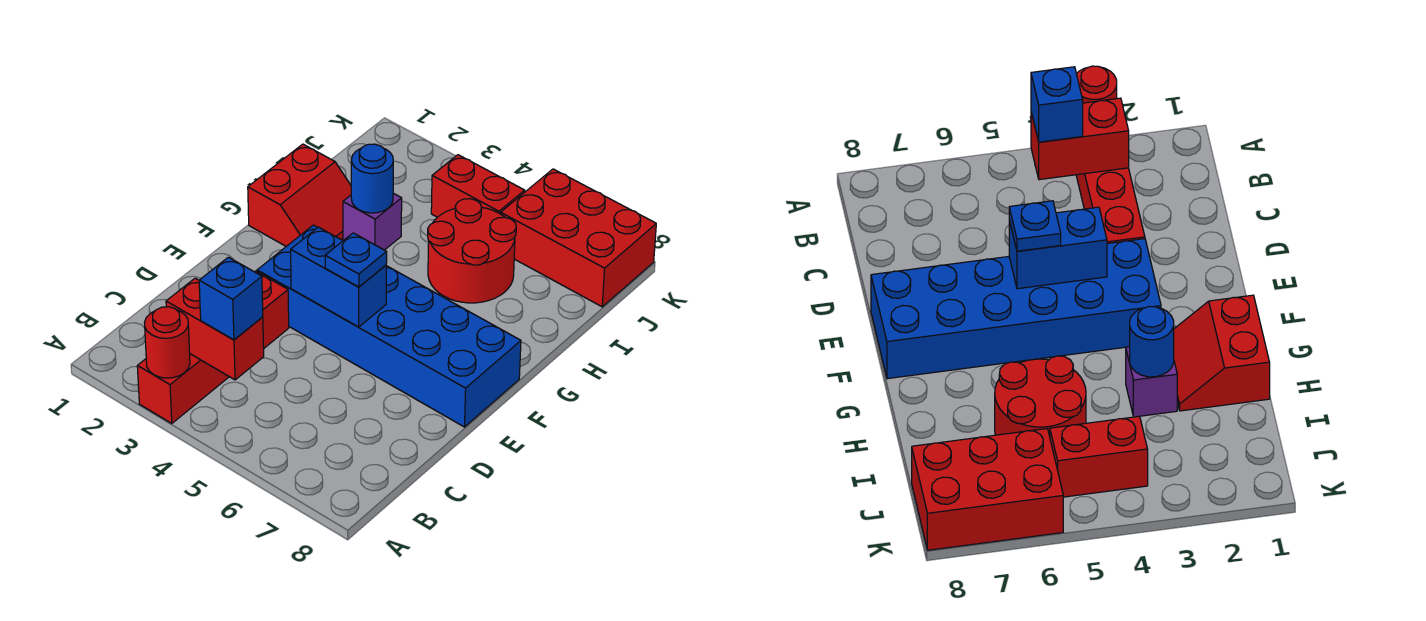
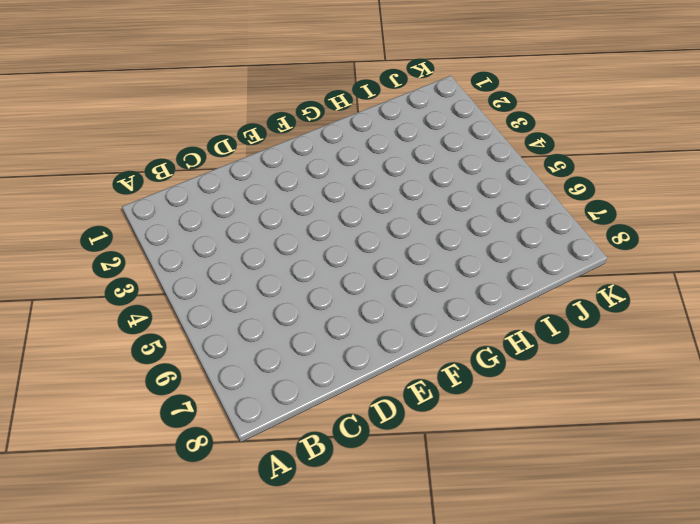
none -> red brick A3:D3 level 1
none -> blue brick E3:F8 level 1
none -> red slope G1:H2 level 1 top 1

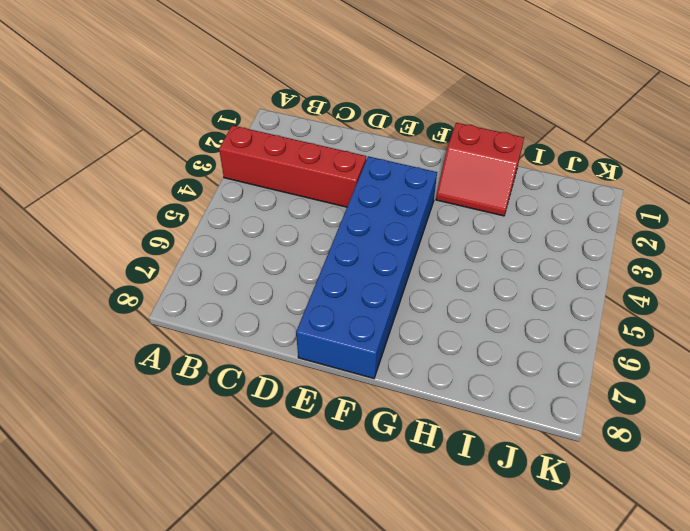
none -> purple brick H3 level 1
none -> red round brick H5:I6 level 1
none -> red brick J4:J5 level 1

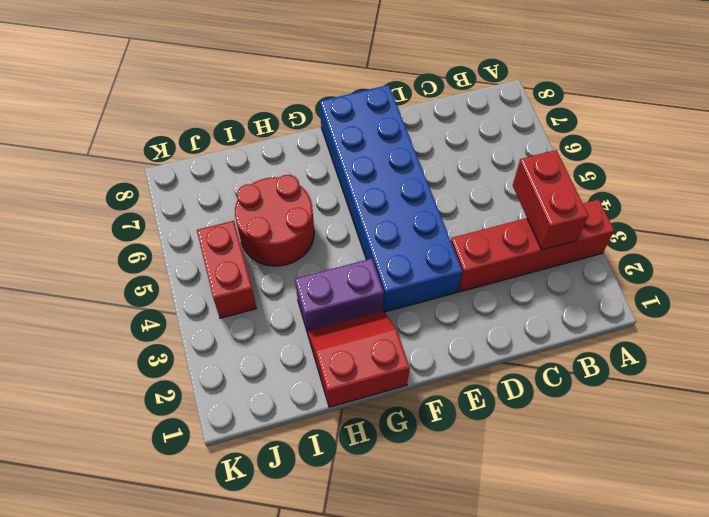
purple brick G3:H3 level 1 -> purple brick H3 level 1
none -> red brick J6:K8 level 1
none -> red round brick A3 level 2
none -> blue brick E4:E5 level 2

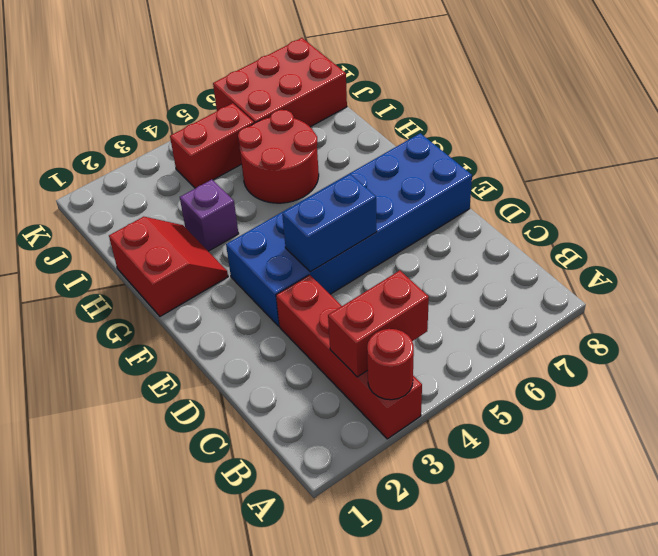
none -> blue round brick H3 level 2
none -> blue brick B4 level 3
none -> blue plate E5 level 3

